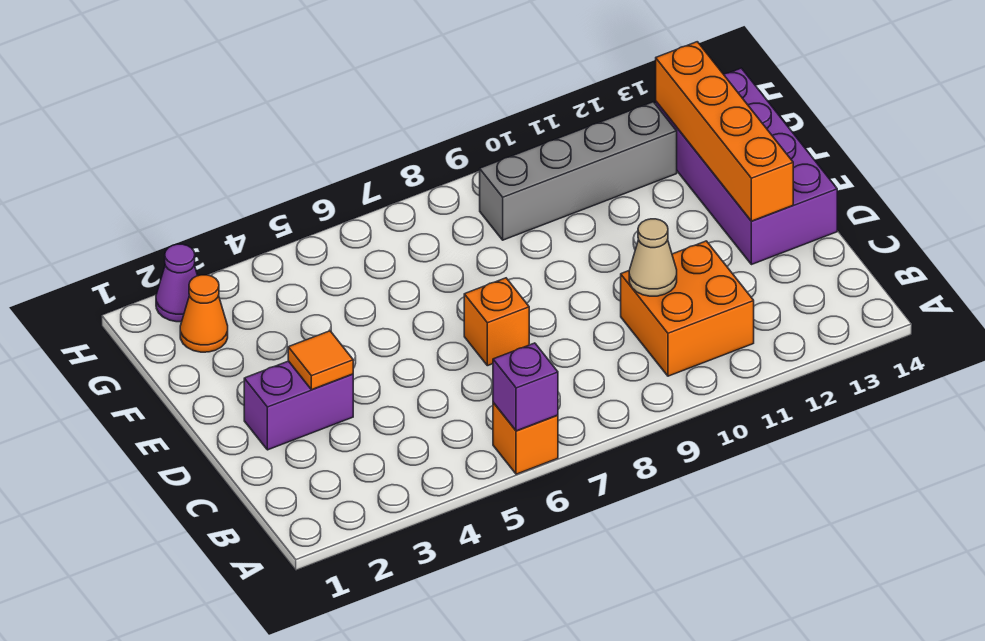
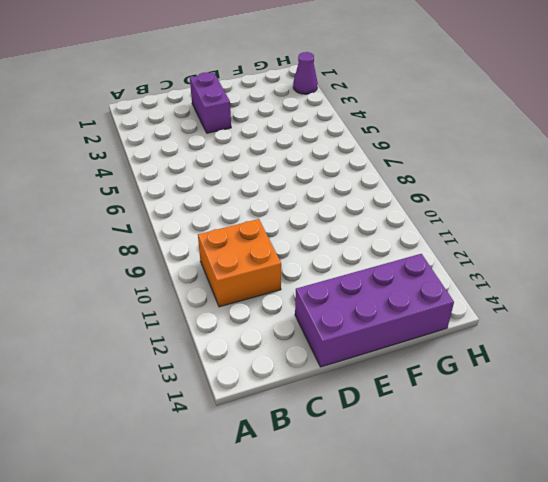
none -> orange brick A6 level 1
none -> orange brick D7 level 1
none -> orange cone G2 level 1

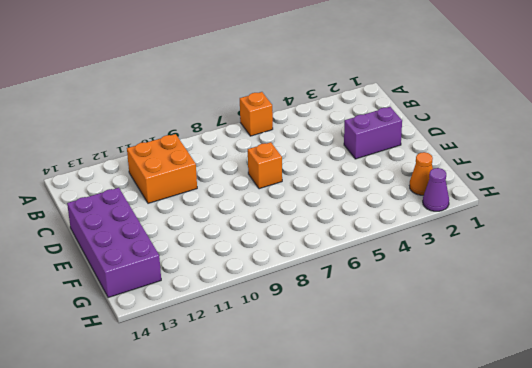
none -> grey brick G9:G12 level 1
none -> purple brick A6 level 2
none -> tan cone C10 level 2

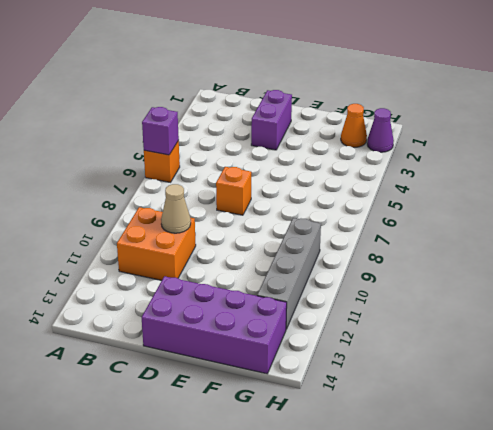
none -> orange tile D3 level 2
none -> orange brick D13:G13 level 2

